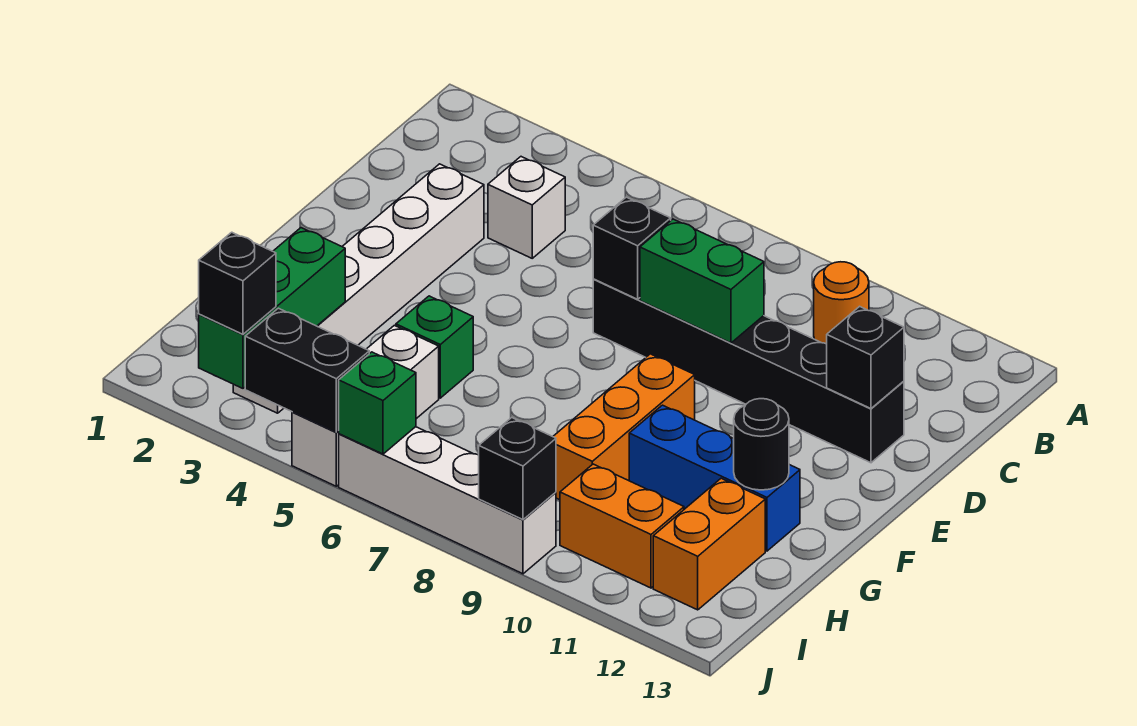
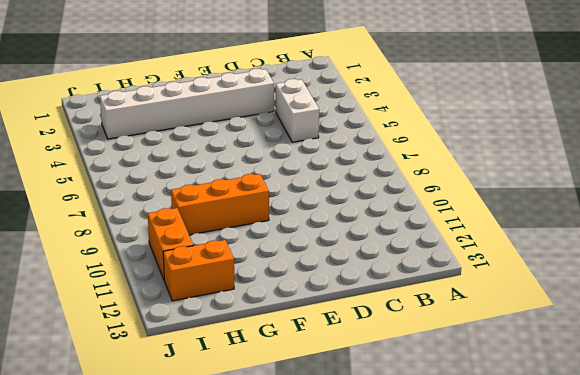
white brick C4:C5 level 1 -> white brick C4 level 1
none -> orange round brick B10 level 1
none -> black brick D7:D12 level 1
none -> green brick G5 level 1

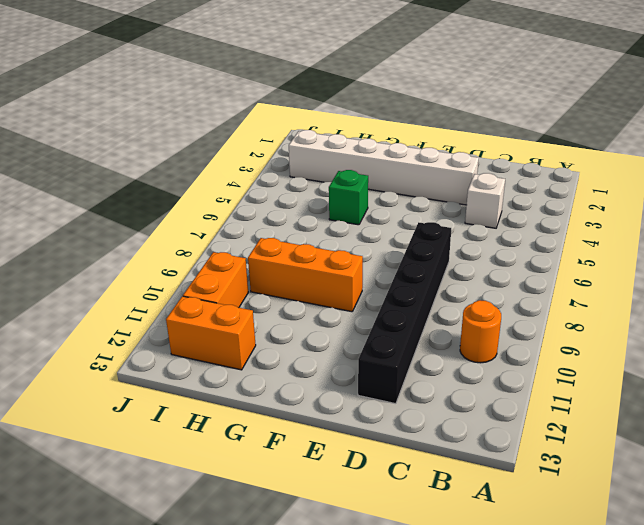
none -> blue brick G10:G12 level 1
none -> white brick H5:J5 level 1
none -> white brick J6:J9 level 1

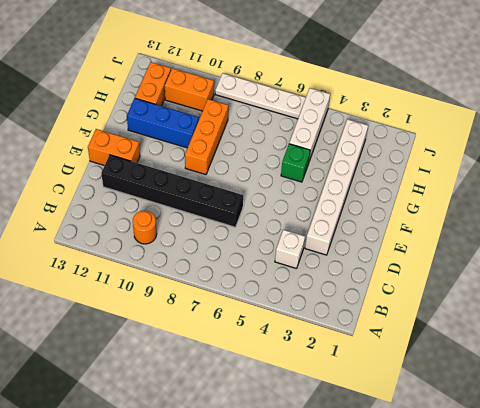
orange brick E12:E13 level 1 -> none
white plate J6:J9 level 1 -> white brick J6:J9 level 1
none -> black brick D7 level 2
none -> green brick D8:D9 level 2
none -> black brick D12 level 2

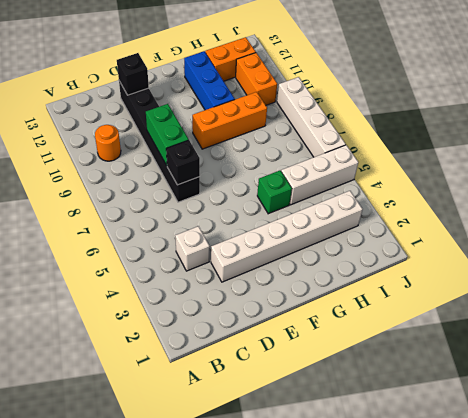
none -> black round brick G12 level 2
none -> green brick H3:J3 level 2
none -> black brick J4:J5 level 2

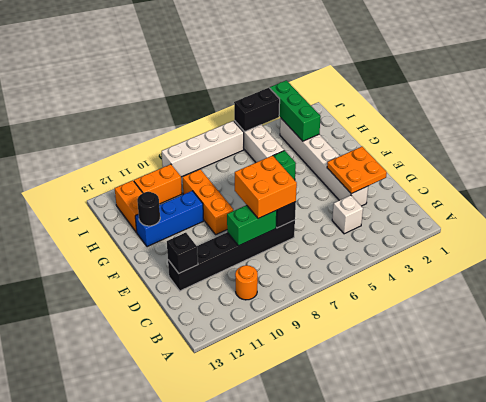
orange plate D2:E3 level 2 -> none
orange brick D7:E8 level 3 -> none
none -> green brick J6 level 2
none -> black brick J9 level 2
none -> black brick J3 level 3

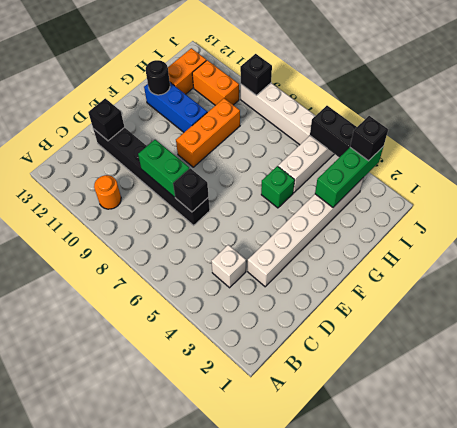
none -> green brick J6 level 2

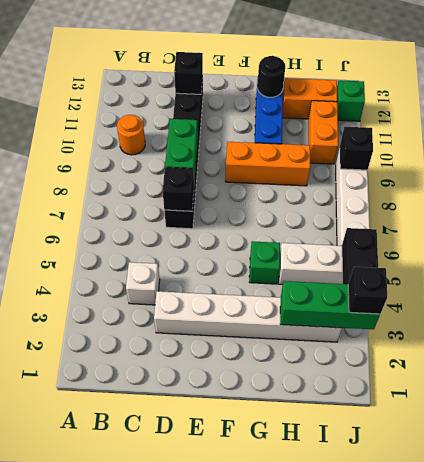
green brick J12 level 1 -> green brick J6 level 2

